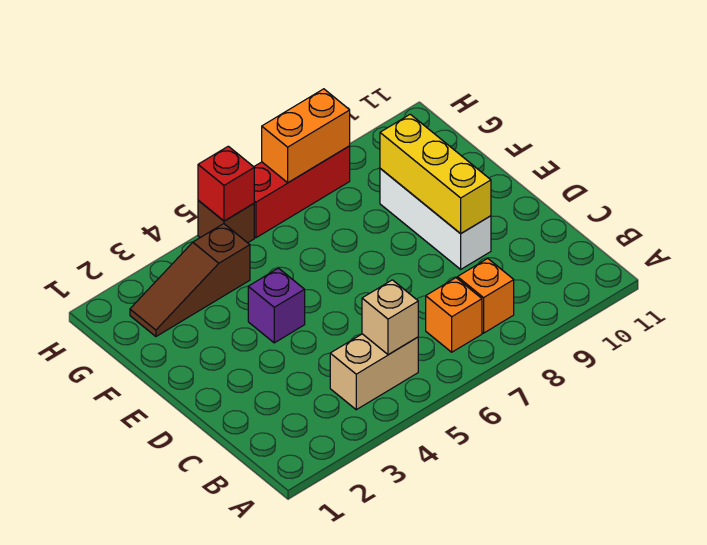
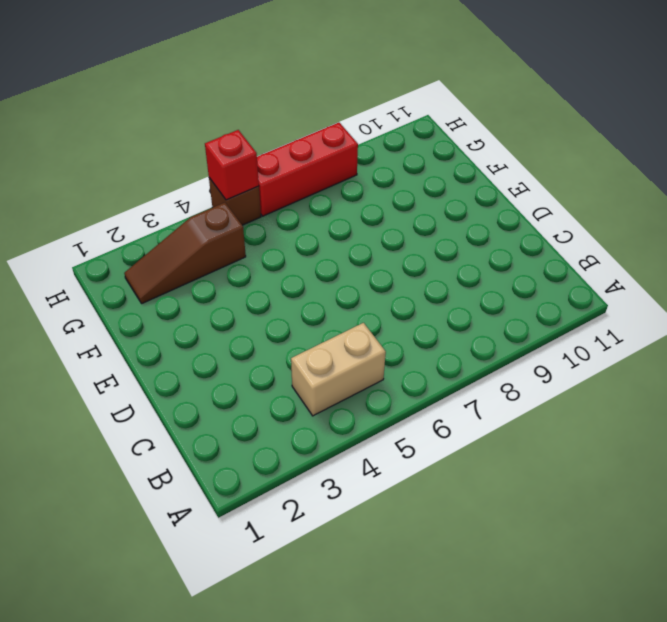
none -> orange brick B7 level 1
none -> orange brick B8 level 1
none -> white brick D9:F9 level 1

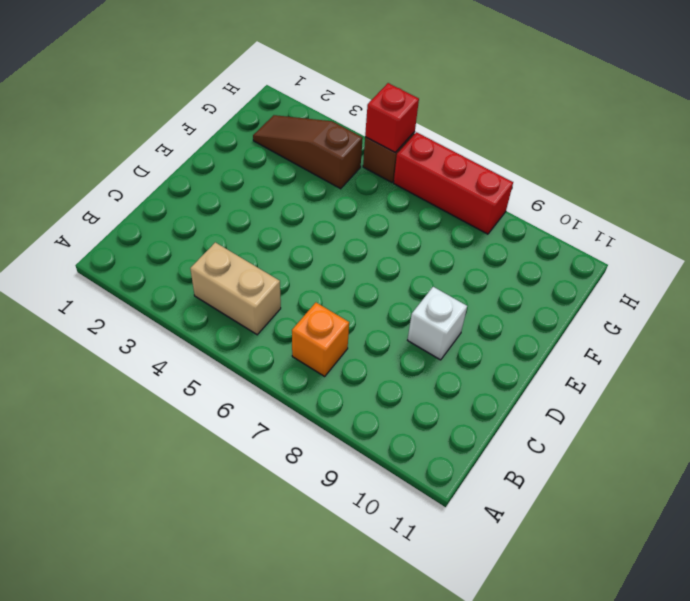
white brick D9 level 1 -> white brick D9:F9 level 1
none -> orange brick B8 level 1
none -> purple brick E4 level 1
none -> tan brick B5 level 2

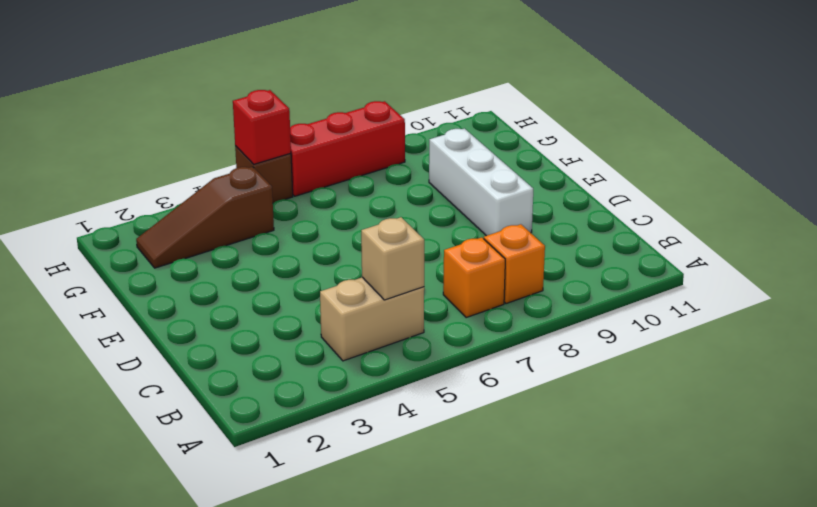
none -> purple brick E4 level 1
none -> yellow brick D9:F9 level 2
none -> orange brick H7:H8 level 2

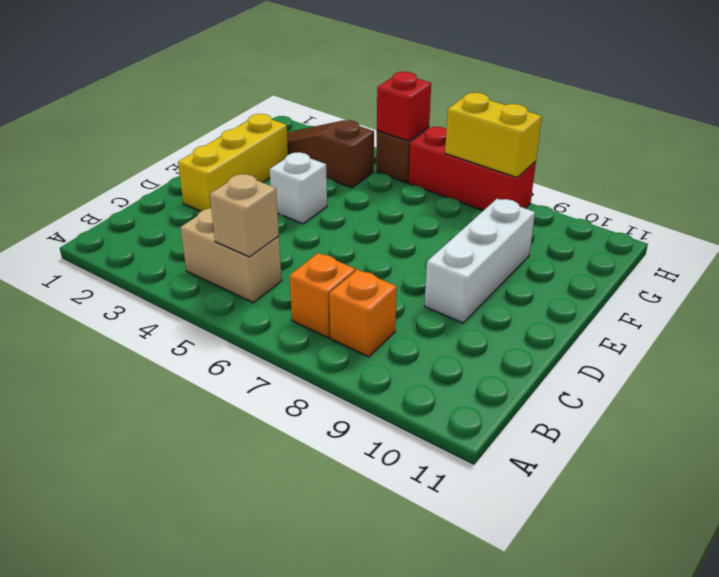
yellow brick D2:F2 level 1 -> yellow brick D9:F9 level 2
white brick E4 level 1 -> purple brick E4 level 1
yellow brick H7:H8 level 2 -> orange brick H7:H8 level 2

